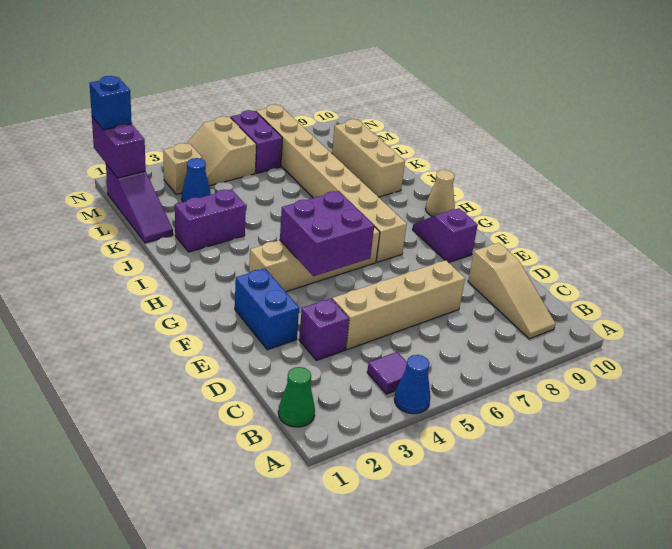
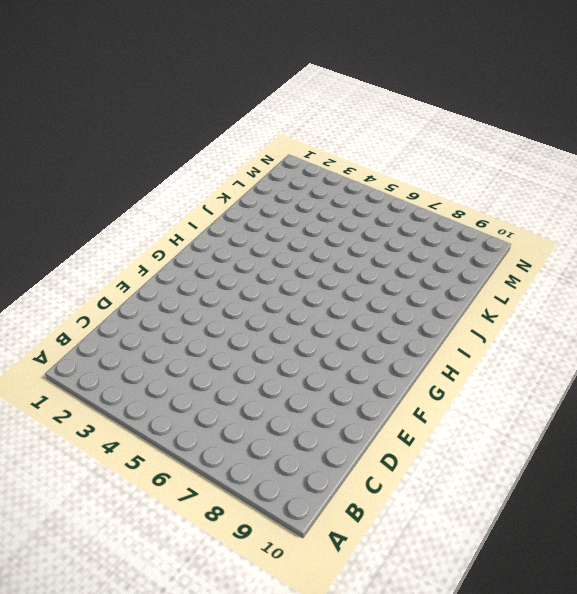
none -> blue cone A4 level 1
none -> green cone B1 level 1
none -> purple tile B4 level 1

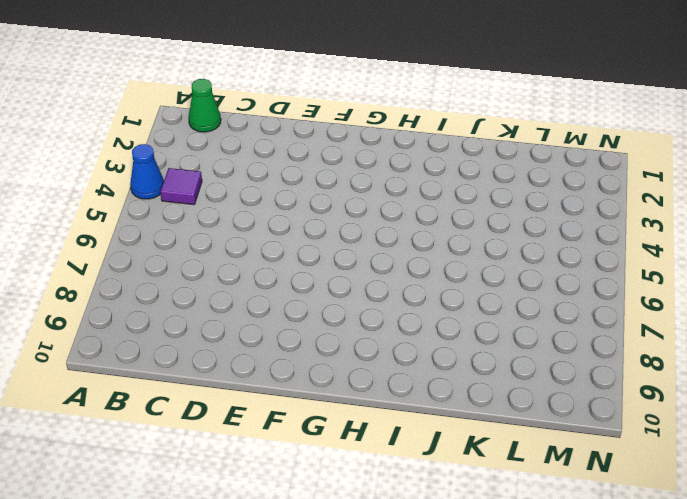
none -> tan slope B9:D9 level 1 top D
none -> purple brick D3 level 1
none -> tan brick D4:D7 level 1

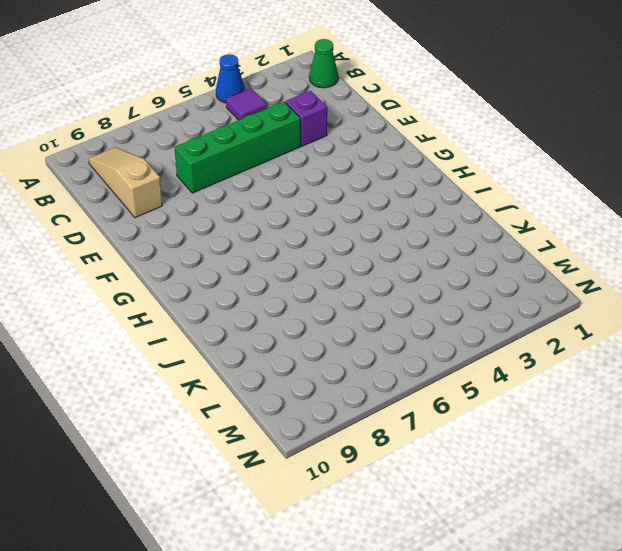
green brick D4:D7 level 1 -> tan brick D4:D7 level 1
none -> blue brick E2:F2 level 1
none -> purple slope F9:G9 level 1 top F
none -> tan brick G3:G6 level 1

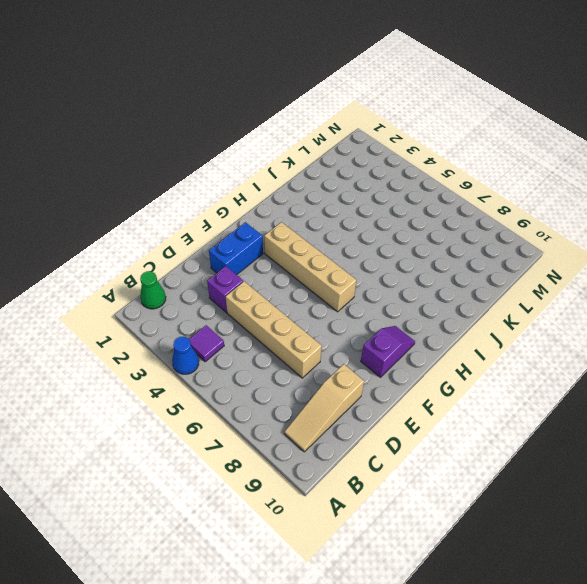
none -> tan brick G7:N7 level 1
none -> tan cone H10 level 1
none -> purple brick J2:J3 level 1

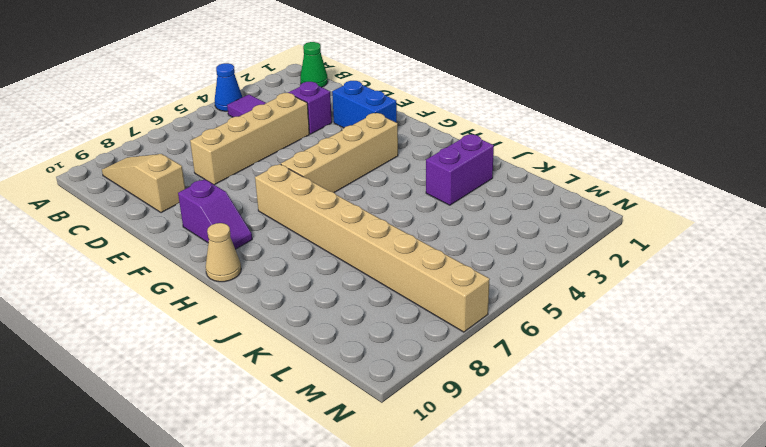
none -> tan brick J9:L9 level 1
none -> purple slope K1:M1 level 1 top M
none -> blue cone L3 level 1

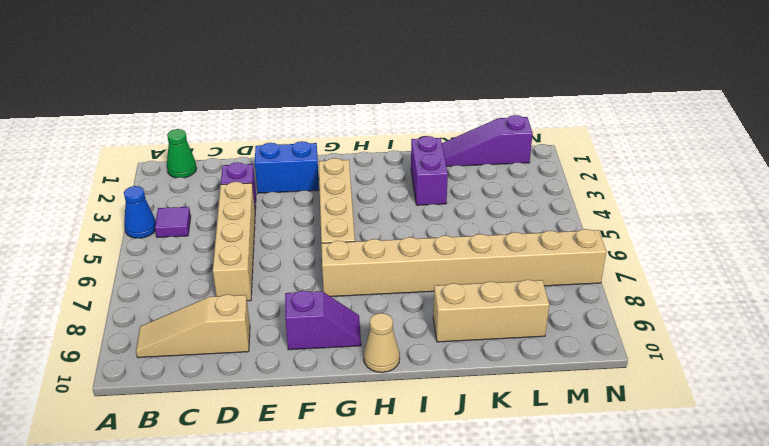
none -> blue cone L3 level 1
none -> tan brick M3 level 1
none -> tan slope M4:N5 level 1 top 5

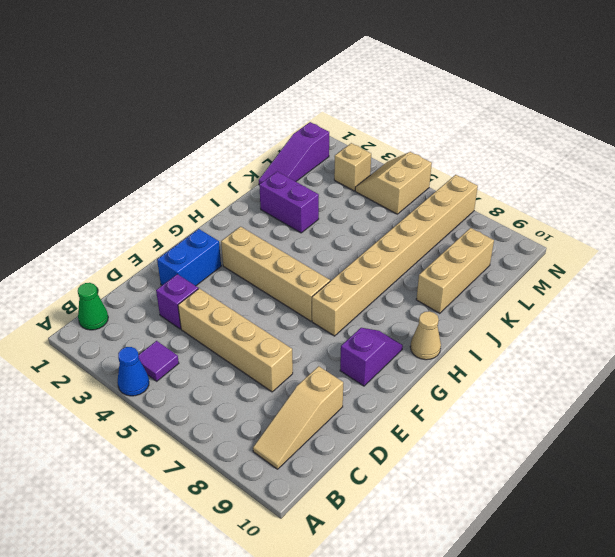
none -> blue cone L3 level 1
none -> purple brick M6:N6 level 1
none -> purple brick F4:G5 level 2

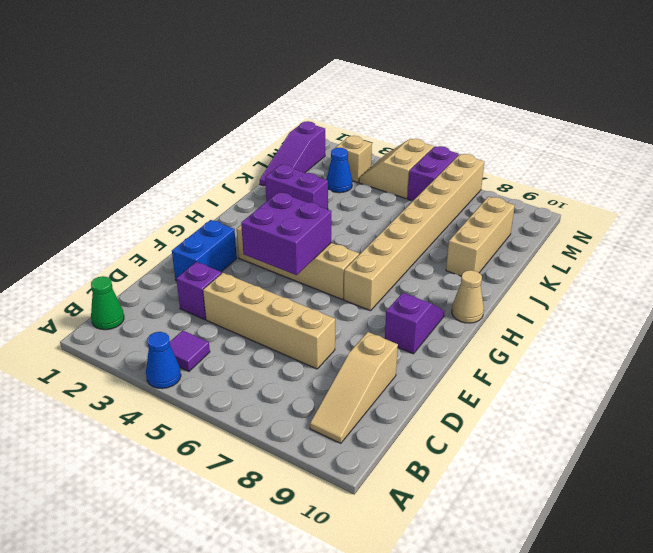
none -> purple brick M1:N1 level 2
none -> blue brick N1 level 3

